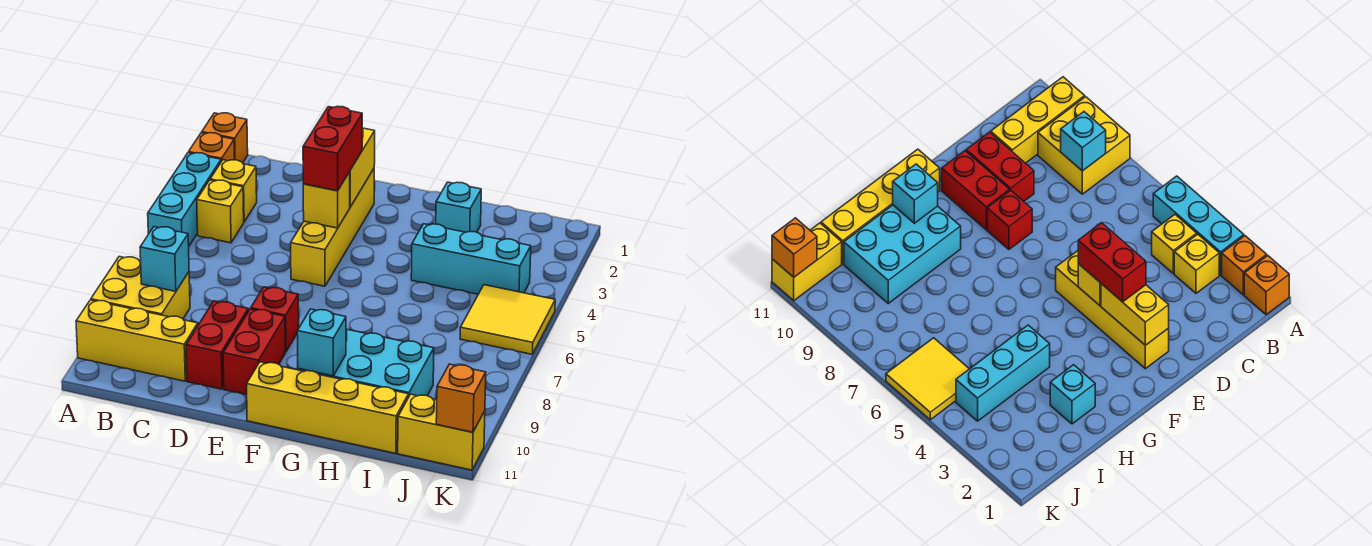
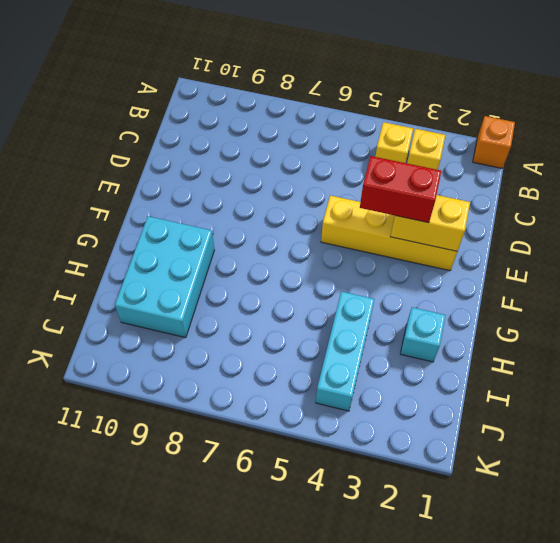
none -> orange brick A2 level 1
none -> cyan brick A3:A5 level 1
none -> yellow brick A8:B9 level 1

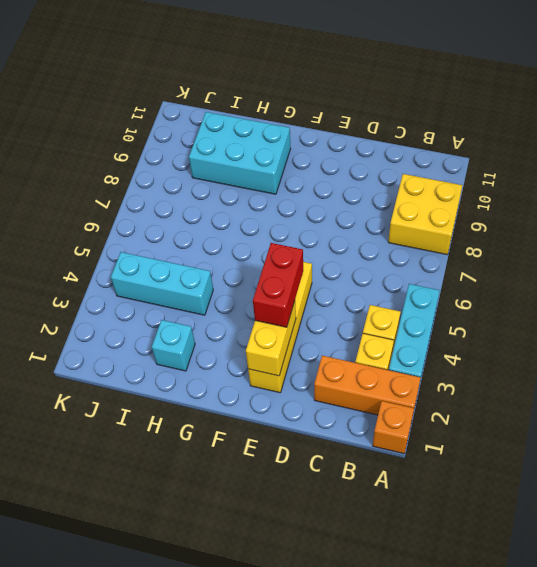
orange brick A2:C2 level 1 -> orange brick A2 level 1
none -> yellow brick A10:C10 level 1
none -> red brick D9:D10 level 1
none -> red brick E8 level 1

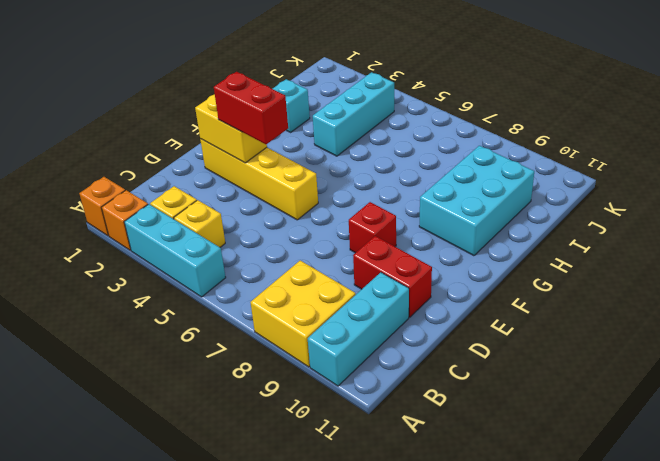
cyan brick A10:C10 level 1 -> yellow brick A10:C10 level 1
none -> red brick E9:E10 level 1
none -> yellow brick F11:I11 level 1
none -> yellow tile J5:K6 level 1

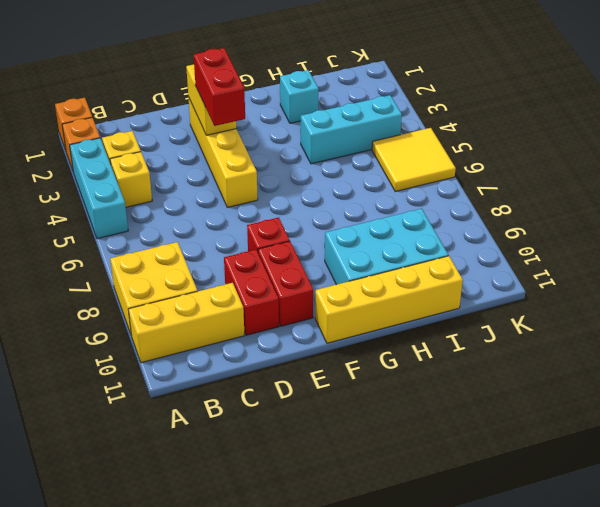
none -> yellow brick J11:K11 level 1
none -> cyan brick B8 level 2
none -> yellow brick E4 level 2

